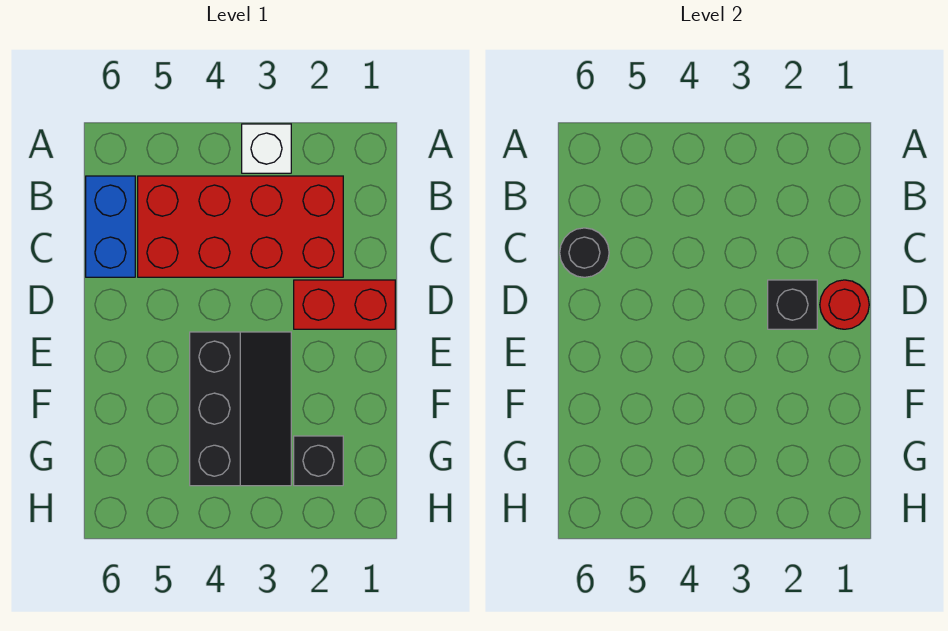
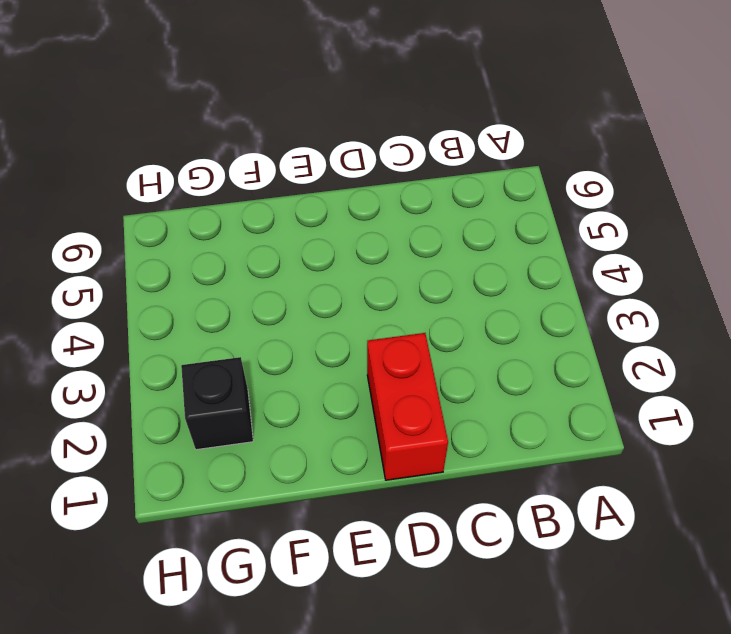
none -> white brick A3 level 1
none -> red brick B2:C5 level 1

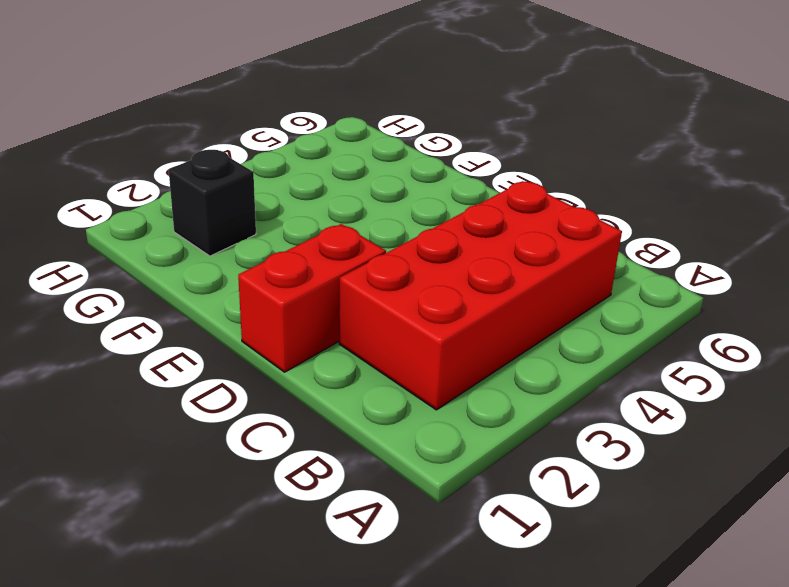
none -> white brick A3 level 1
none -> blue brick B6:C6 level 1

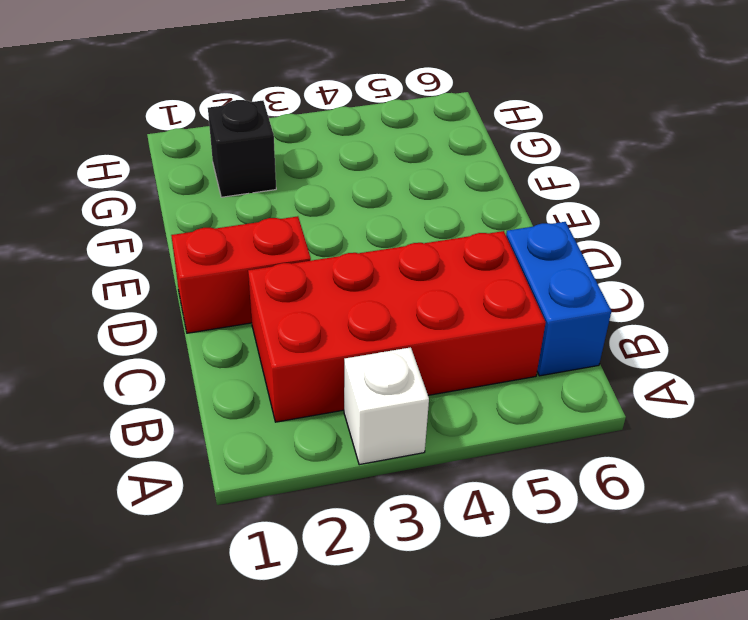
none -> black slope E3:G4 level 1 top 4
none -> black round brick C6 level 2

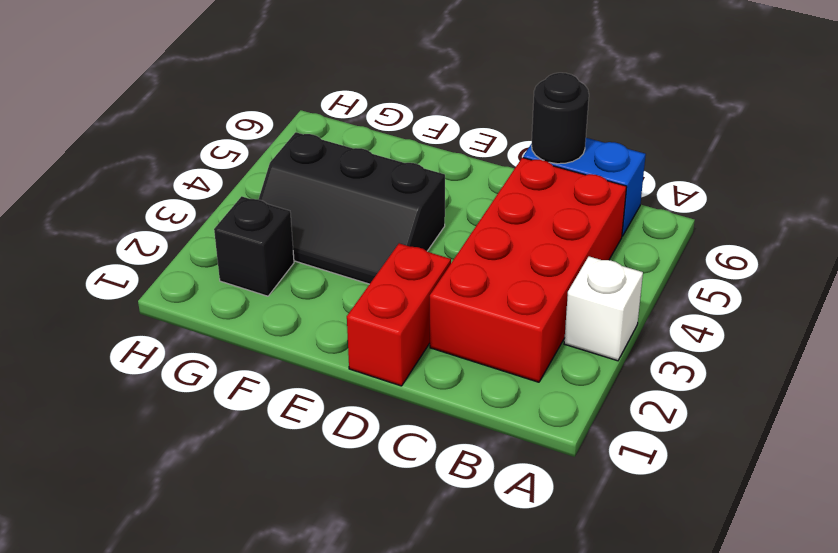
none -> red round brick D1 level 2
none -> black brick D2 level 2

